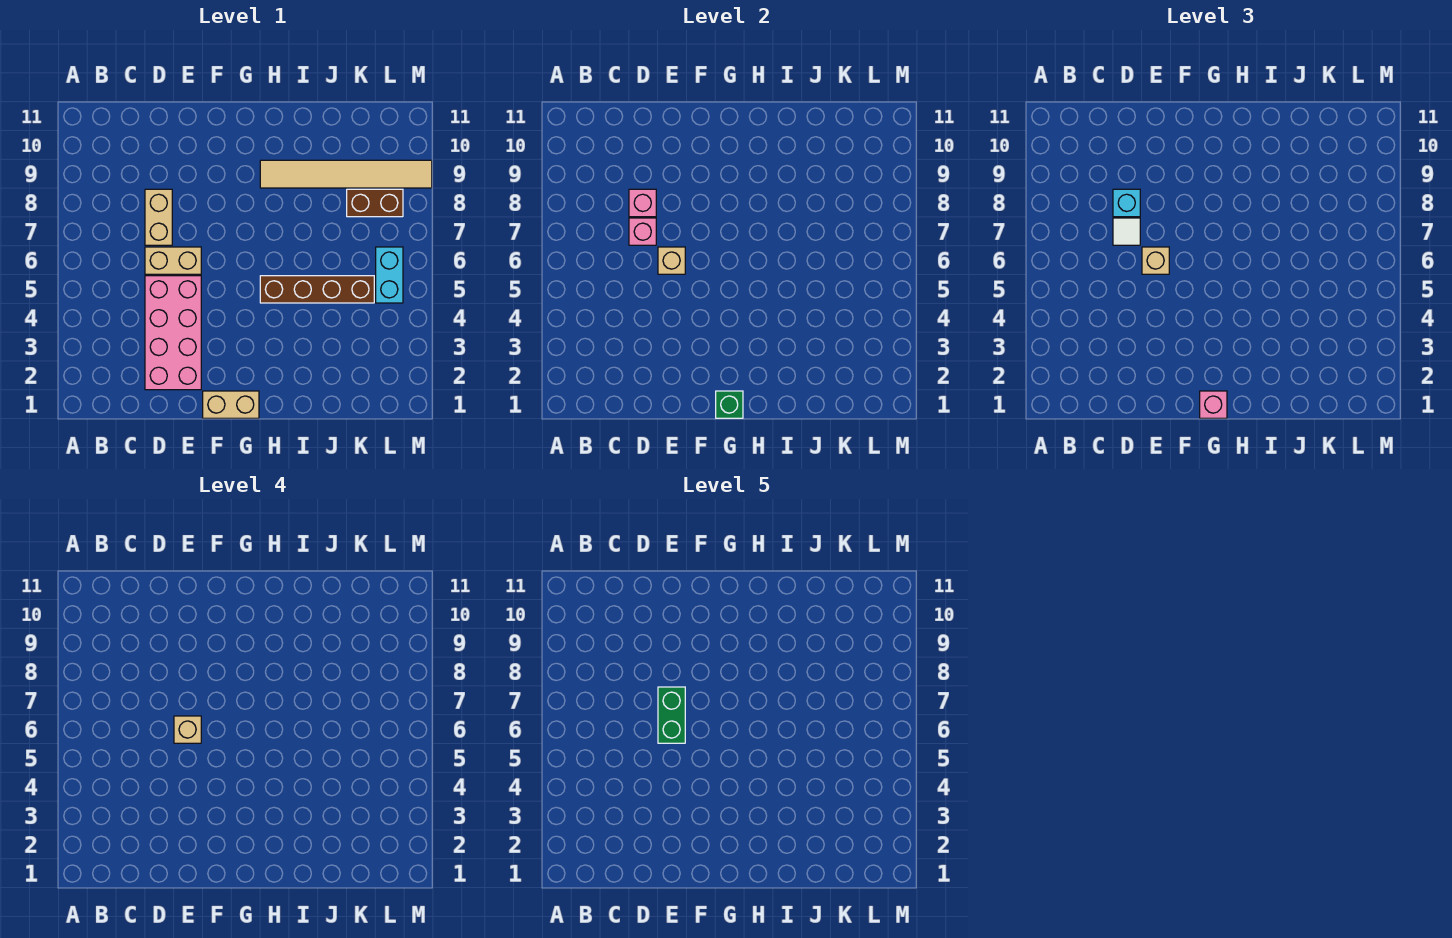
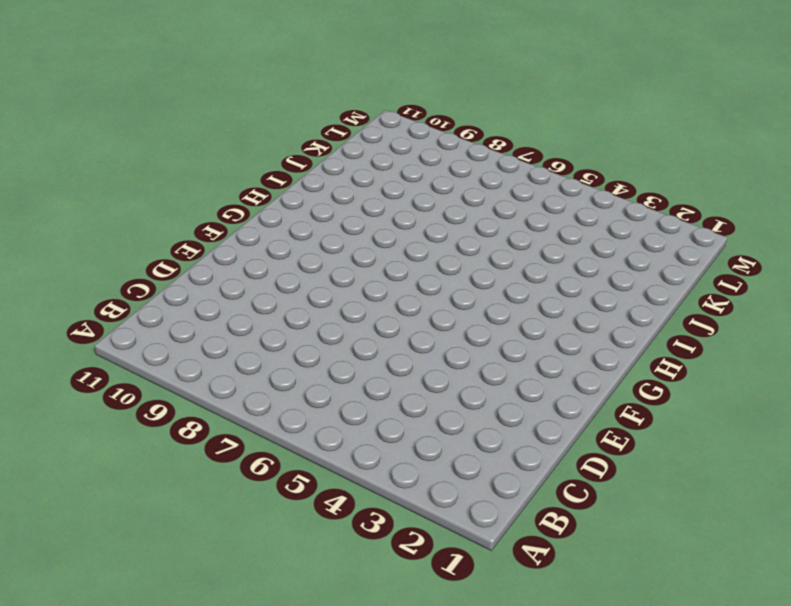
none -> pink brick D2:E5 level 1
none -> tan brick D6:E6 level 1
none -> tan brick D7:D8 level 1

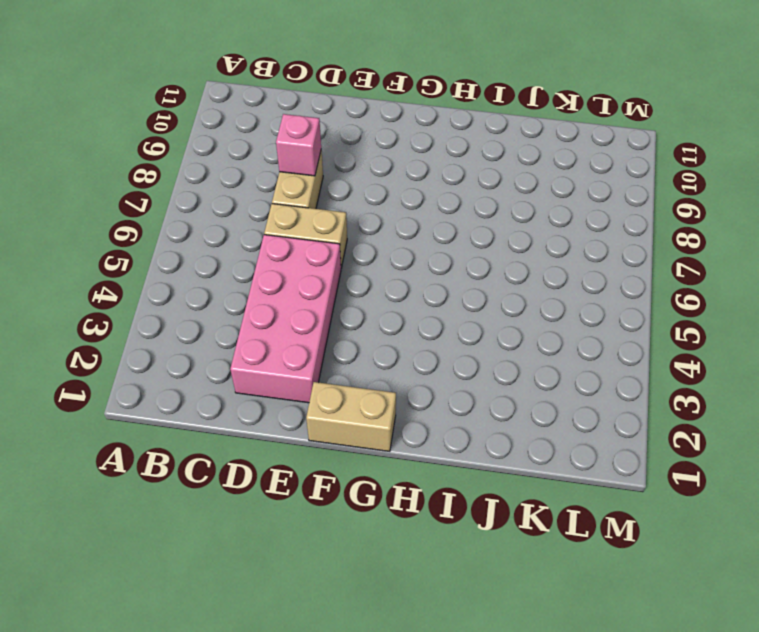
none -> brown brick H5:K5 level 1
none -> tan tile H9:M9 level 1
none -> brown brick K8:L8 level 1

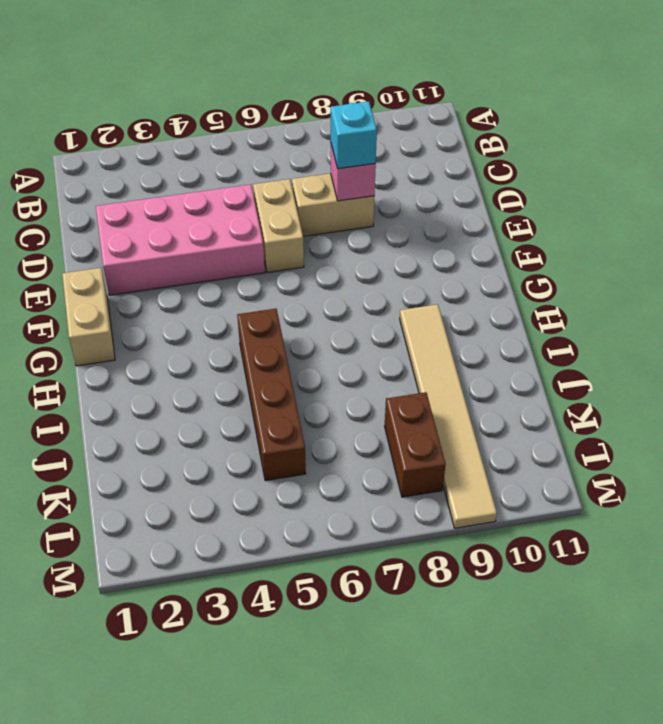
none -> cyan brick L5:L6 level 1
none -> pink brick D7 level 2
none -> tan brick E6 level 2

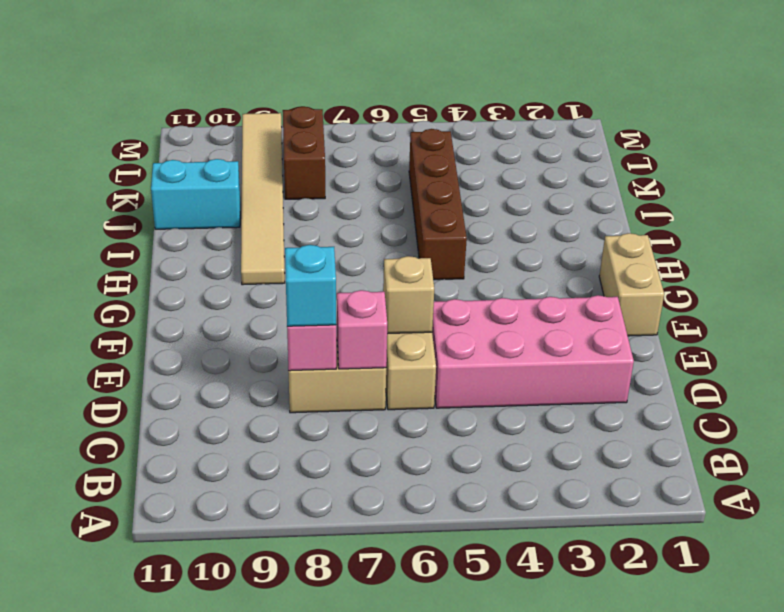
cyan brick J10:J11 level 1 -> cyan brick L5:L6 level 1
none -> green brick G1 level 2
none -> white tile D7 level 3
none -> tan brick E6 level 3

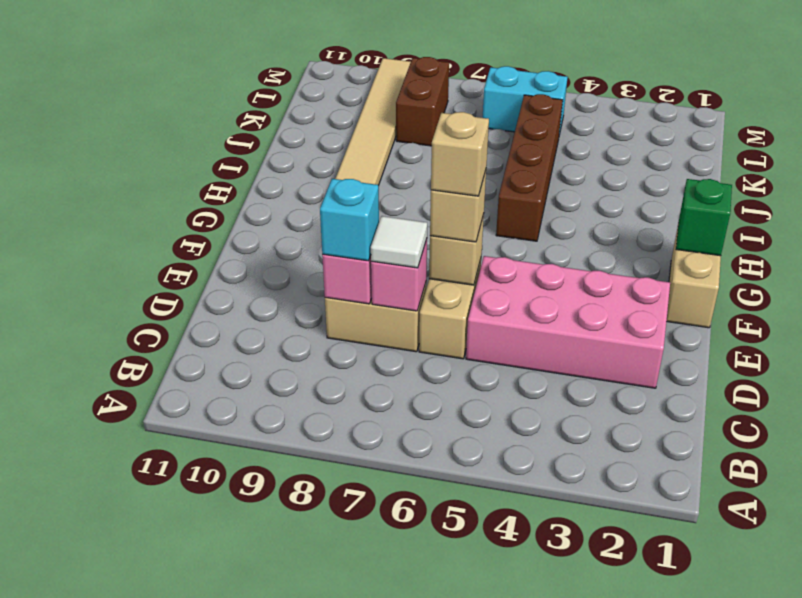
none -> pink brick G1 level 3
none -> green brick E6:E7 level 5

